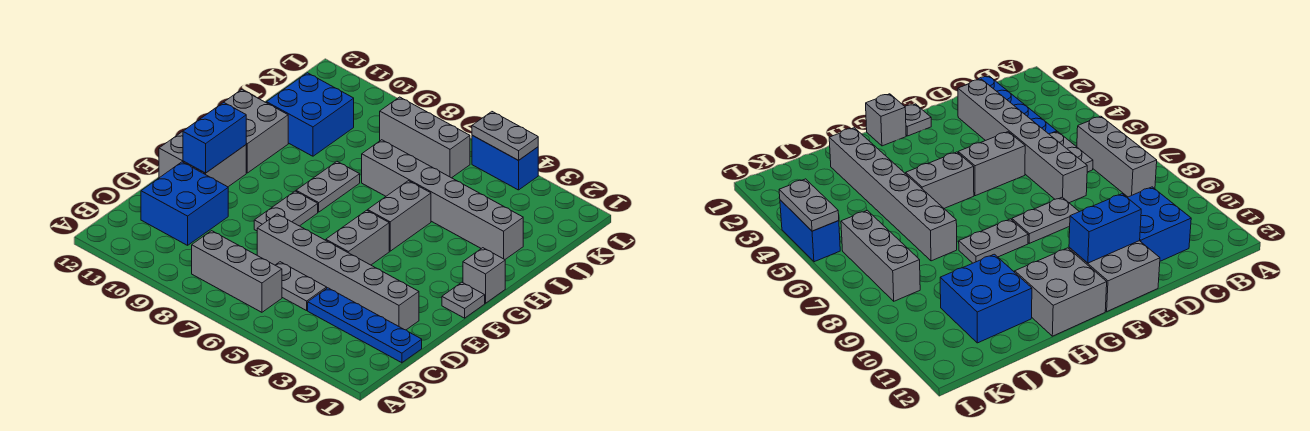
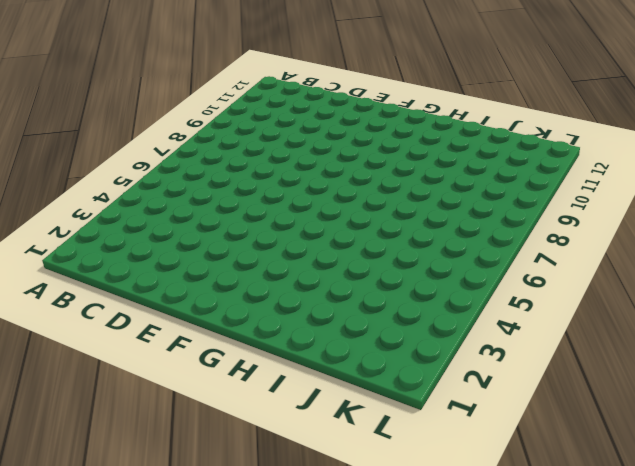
none -> grey brick B6:B8 level 1
none -> blue plate C1:C4 level 1
none -> grey plate C5:C6 level 1

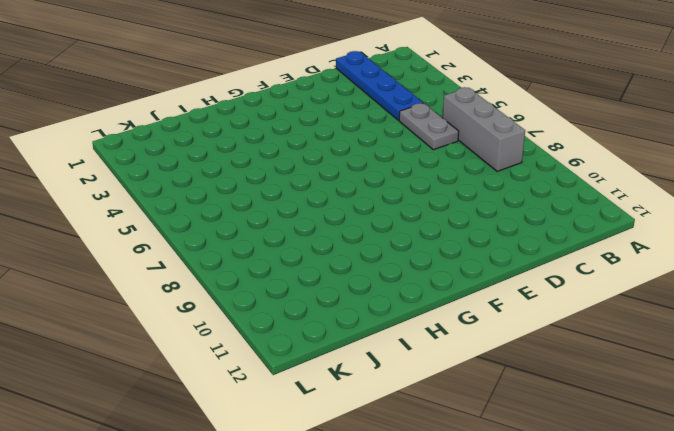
none -> blue brick C10:D11 level 1
none -> grey brick D2:D7 level 1
none -> grey brick E5:F5 level 1

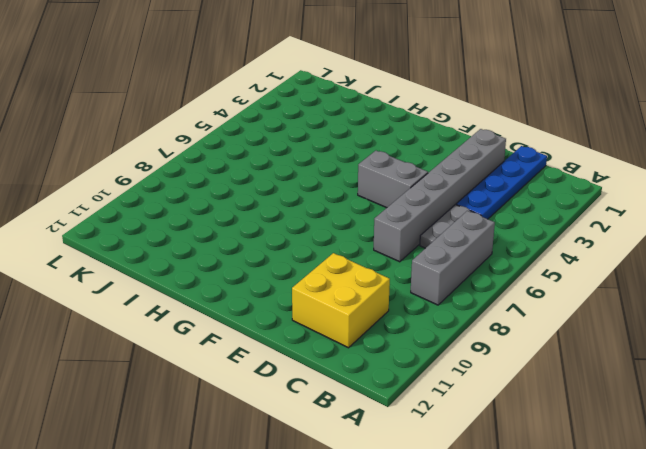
yellow brick C10:D11 level 1 -> blue brick C10:D11 level 1
none -> grey plate E8:F8 level 1
none -> grey brick E11:F12 level 1
none -> grey plate F1 level 1

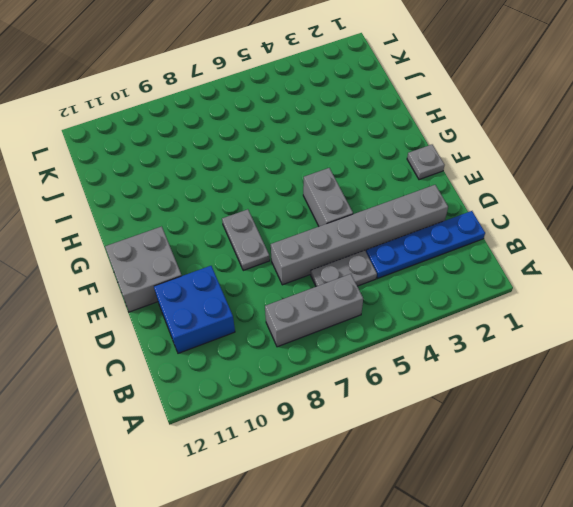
none -> grey brick G1 level 1
none -> grey brick G5:H5 level 1
none -> grey plate G8:H8 level 1

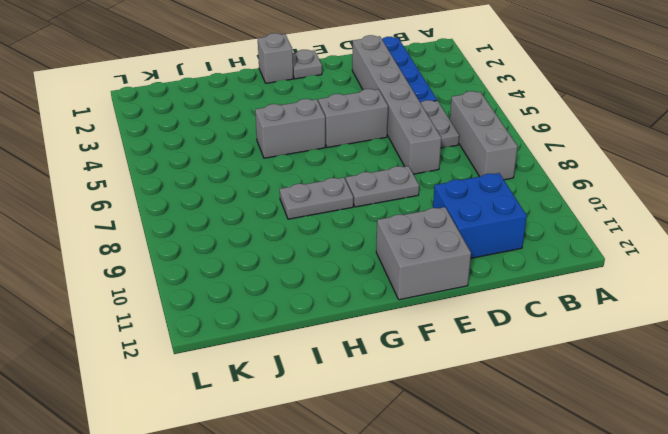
none -> grey brick G11:H12 level 1
none -> grey brick I2:I7 level 1
none -> blue brick I10:J11 level 1

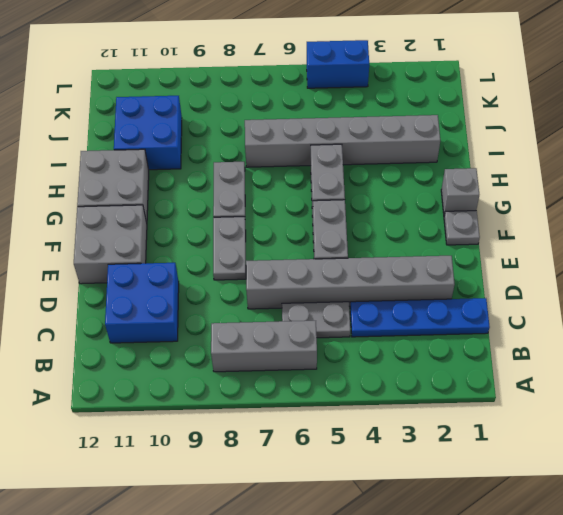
none -> grey brick K6:K8 level 1
none -> blue brick E11:F11 level 2
none -> grey plate L4:L5 level 2

